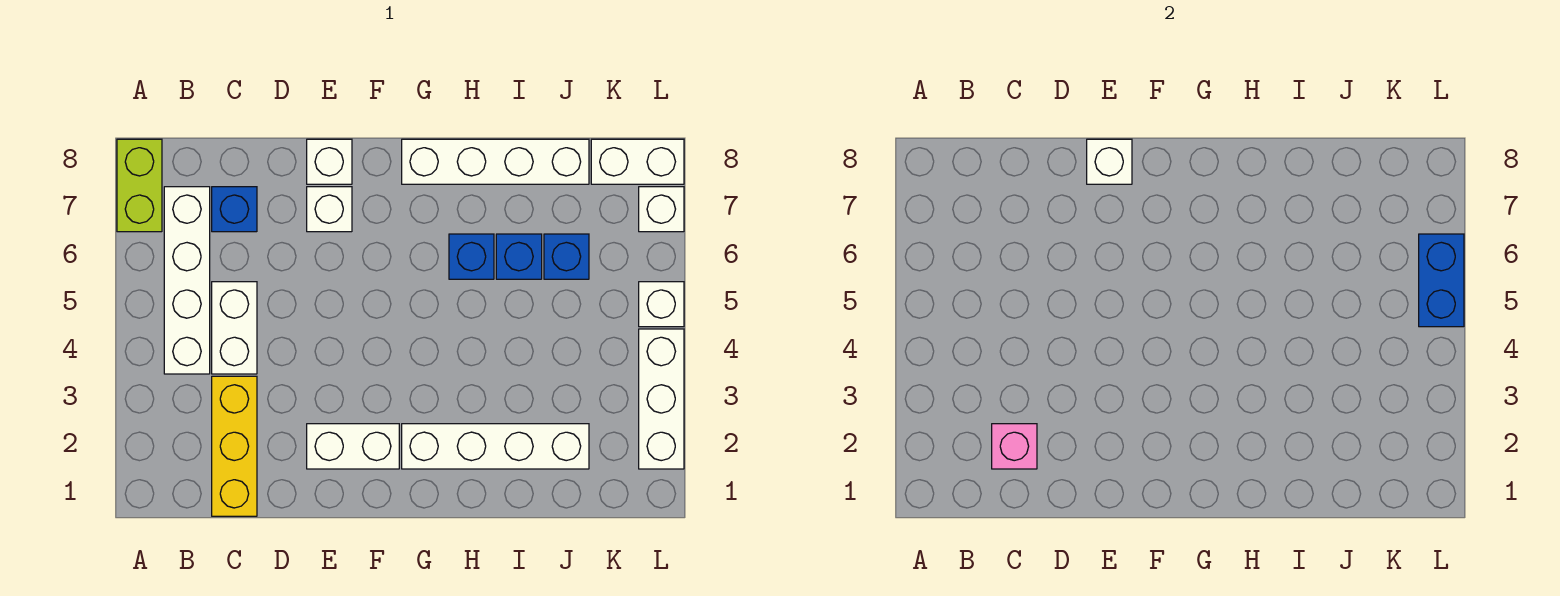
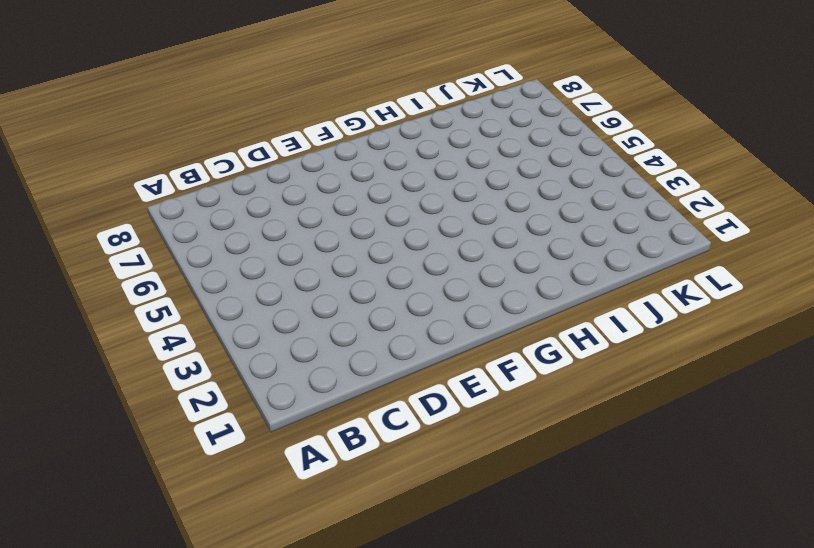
none -> lime brick A7:A8 level 1
none -> white brick B4:B7 level 1
none -> yellow brick C1:C3 level 1

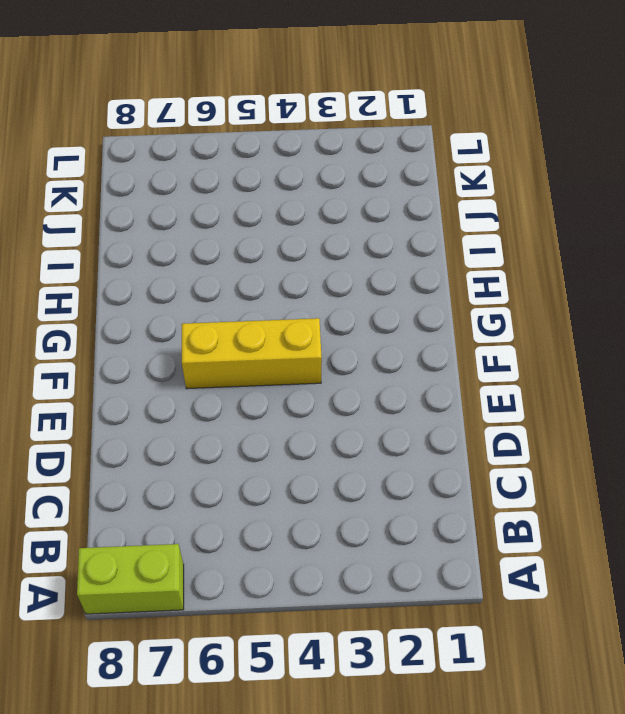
yellow brick F4:F6 level 1 -> yellow brick C1:C3 level 1
none -> white brick B4:B7 level 1
none -> white brick C4:C5 level 1
none -> blue brick C7 level 1

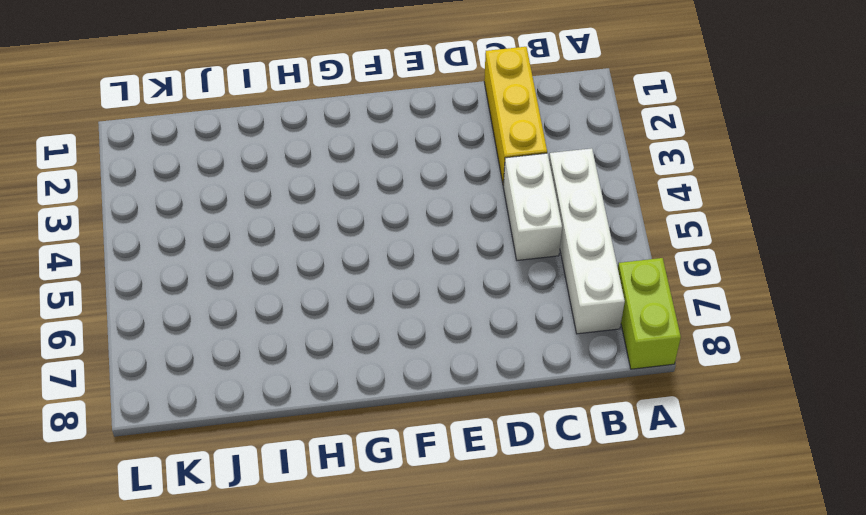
none -> blue brick C7 level 1
none -> white brick E2:F2 level 1
none -> white brick E7 level 1

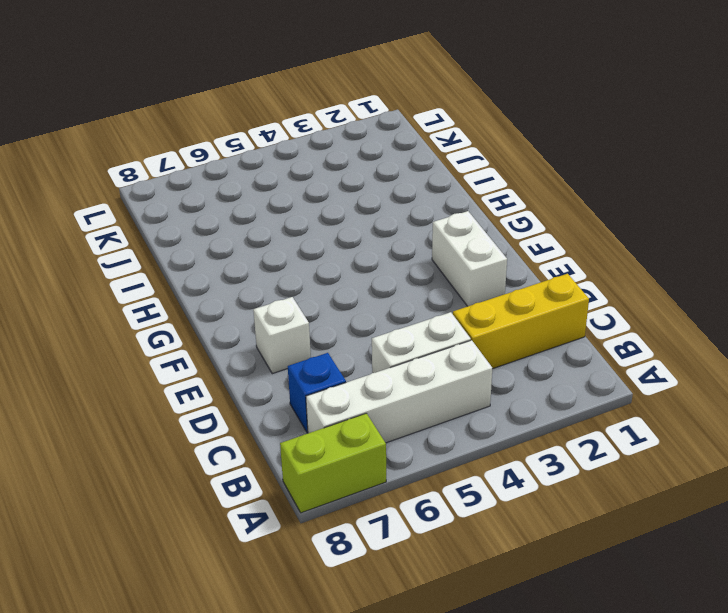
none -> white brick E8 level 1
none -> white brick G2:J2 level 1
none -> white brick G8:J8 level 1

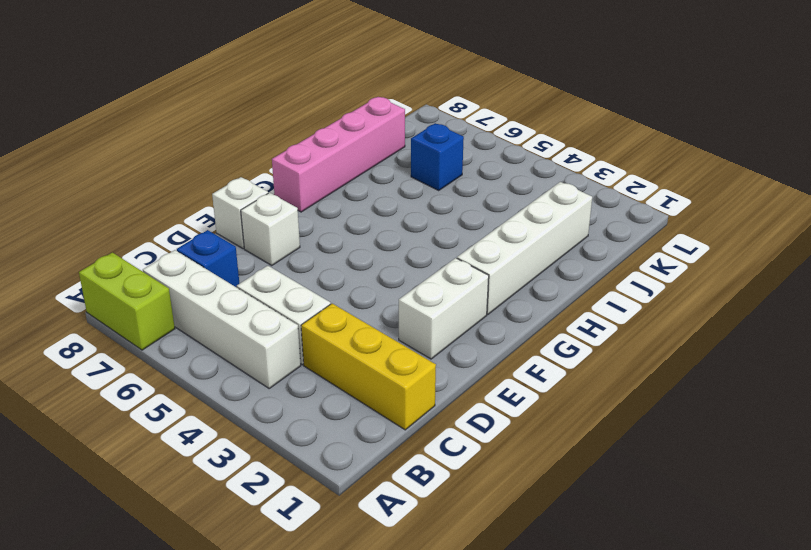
pink brick G8:J8 level 1 -> white brick G8:J8 level 1
none -> blue brick H6 level 1
none -> blue brick I6 level 1
none -> white brick K8:L8 level 1

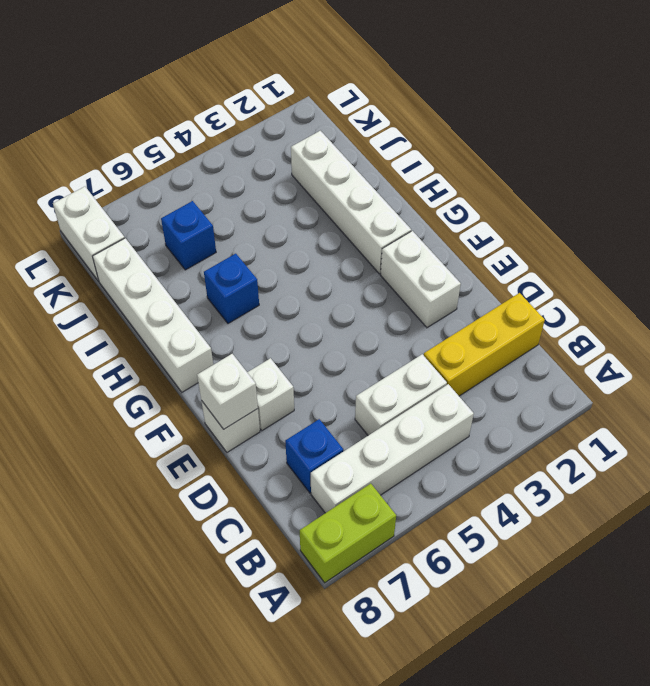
none -> blue brick I6 level 1
none -> white brick L2:L4 level 1
none -> white brick L5 level 1

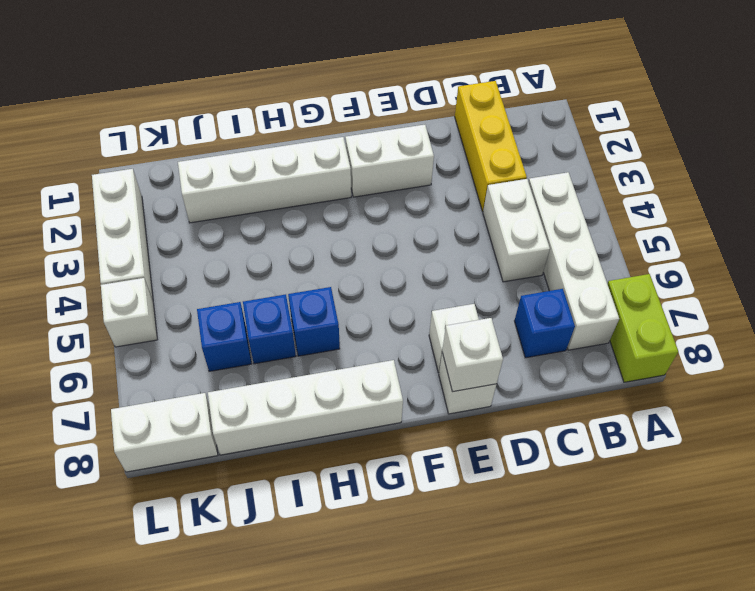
none -> white brick L7 level 1
none -> pink brick C2 level 2
none -> blue brick L5:L6 level 2

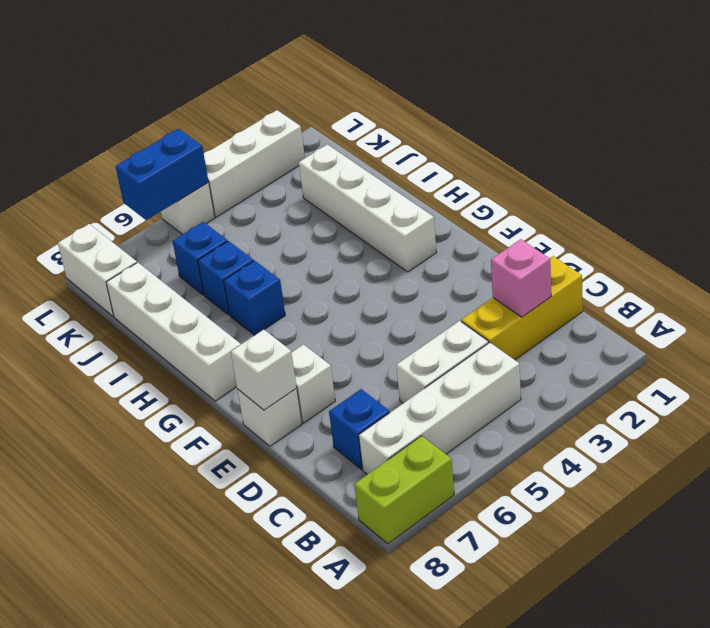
none -> white brick E2:F2 level 1
none -> white brick L7 level 1

